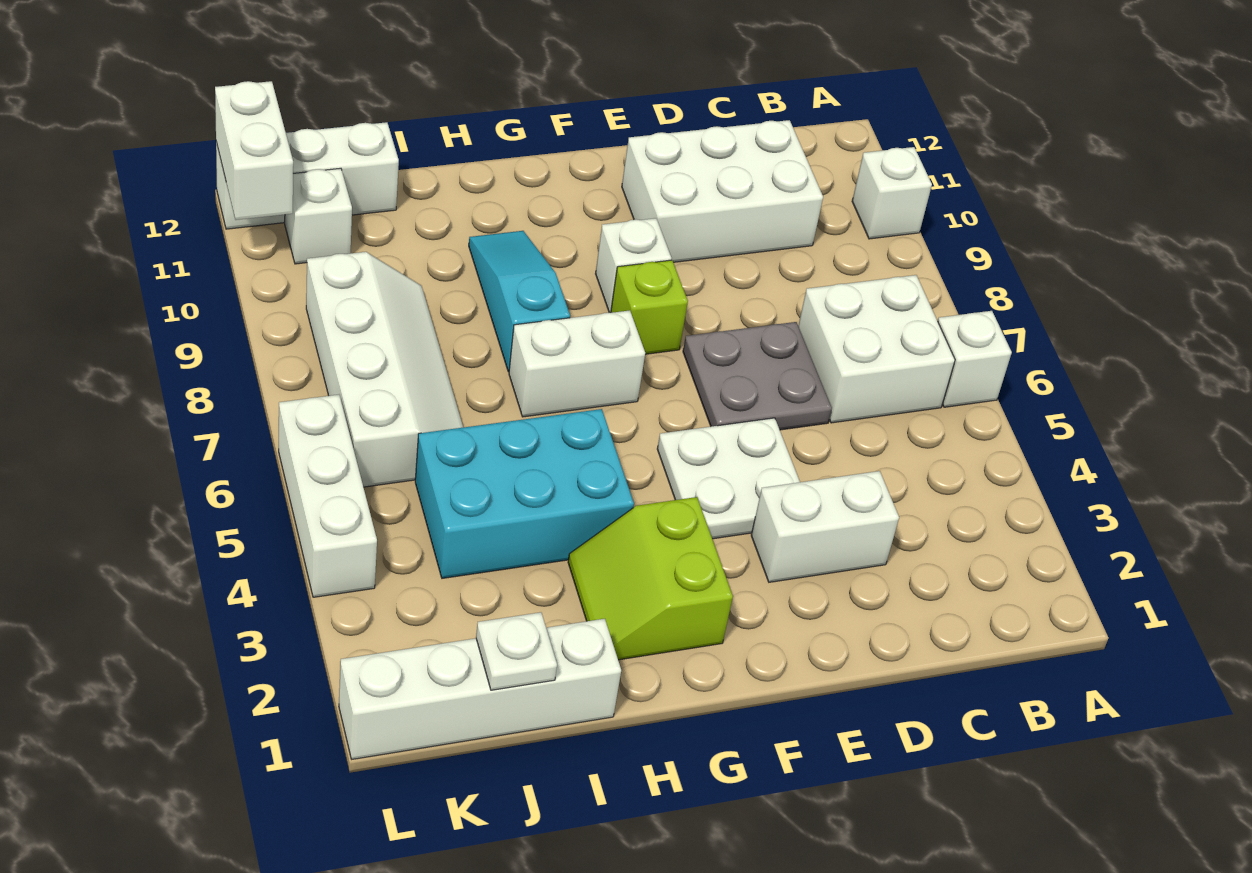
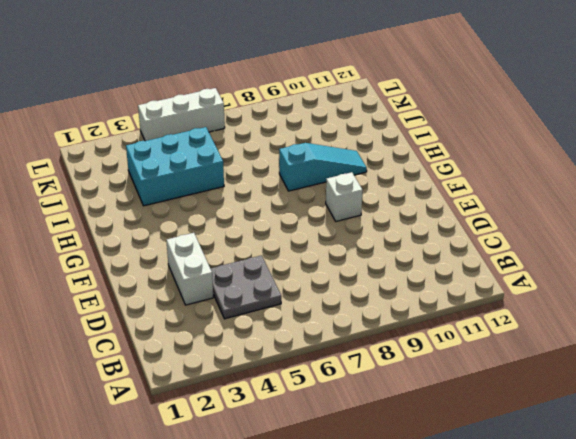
grey plate C4:D5 level 1 -> grey plate D6:E7 level 1
cyan brick I3:J5 level 1 -> cyan brick H4:J5 level 1
none -> white brick A6 level 1
none -> white brick A10 level 1
none -> white brick B6:C7 level 1

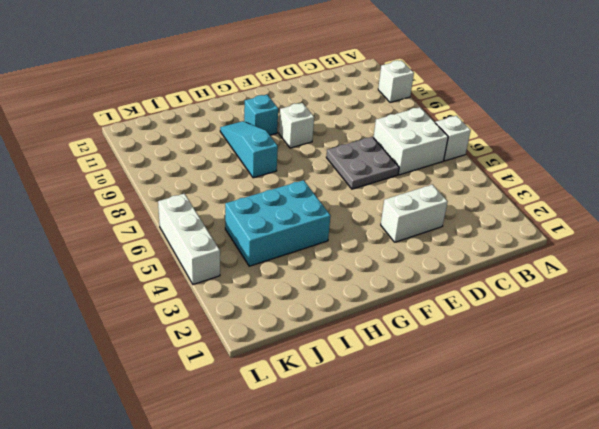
cyan brick G10 level 1 -> none
none -> white brick C10:E11 level 1
none -> white plate E4:F5 level 1
none -> lime brick F8 level 1

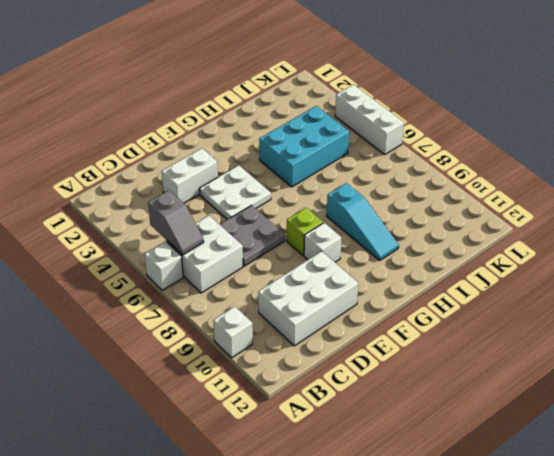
grey slope B5:B6 level 2 top 5 -> none
none -> lime slope G2:H3 level 1 top G
none -> white brick G7:H7 level 1
none -> white brick I1:L1 level 1

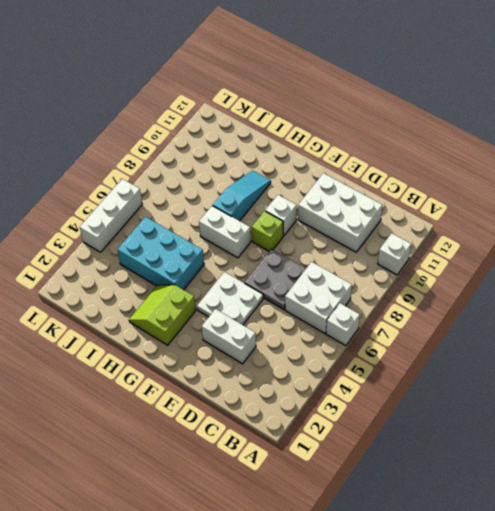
none -> white brick I1:L1 level 1
none -> white slope J6:K9 level 1 top K
none -> white brick J12:L12 level 1

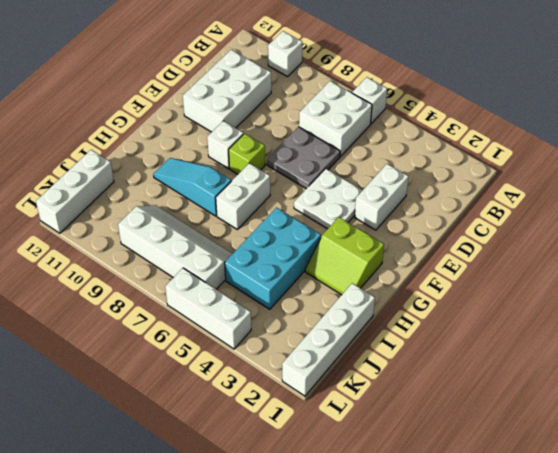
none -> white brick K11 level 1
none -> white plate J1 level 2
none -> white brick L11:L12 level 2

